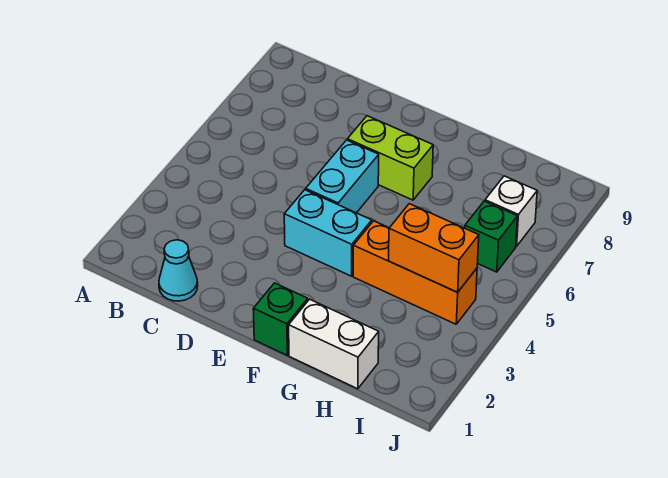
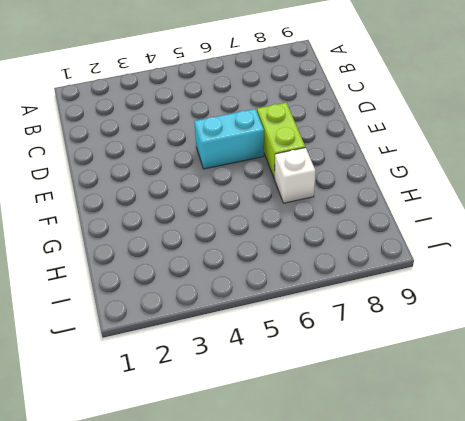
white brick G7 level 1 -> white brick I7 level 1
none -> cyan cone C1 level 1
none -> cyan brick E4:F4 level 1

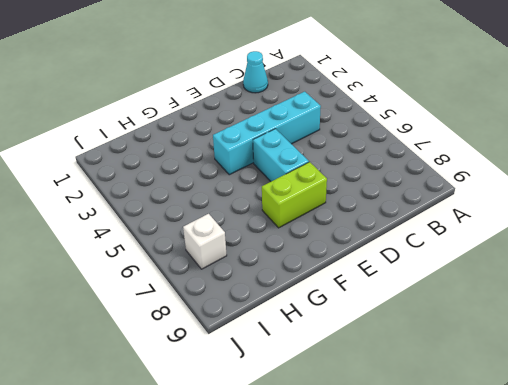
cyan brick C4:F4 level 1 -> cyan brick E4:F4 level 1
none -> green brick F1 level 1
none -> white brick G1:H1 level 1

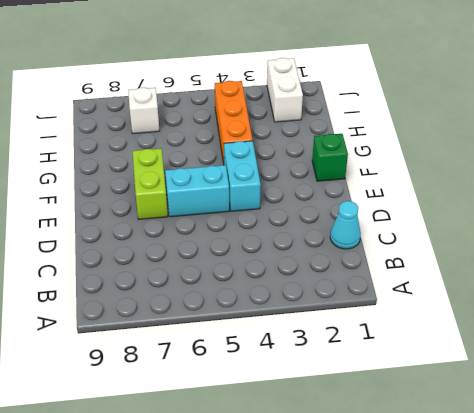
white brick I2:J2 level 1 -> white brick G1:H1 level 1
none -> green brick I6 level 1
none -> orange brick H4:I4 level 2

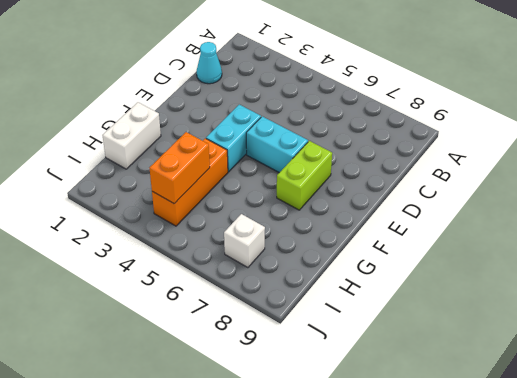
none -> green brick F1 level 1
none -> green brick I6 level 1

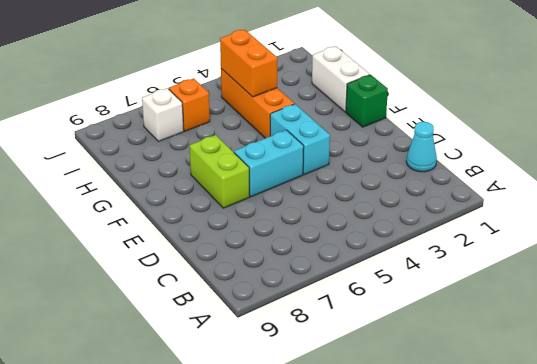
orange brick I6 level 1 -> green brick I6 level 1

